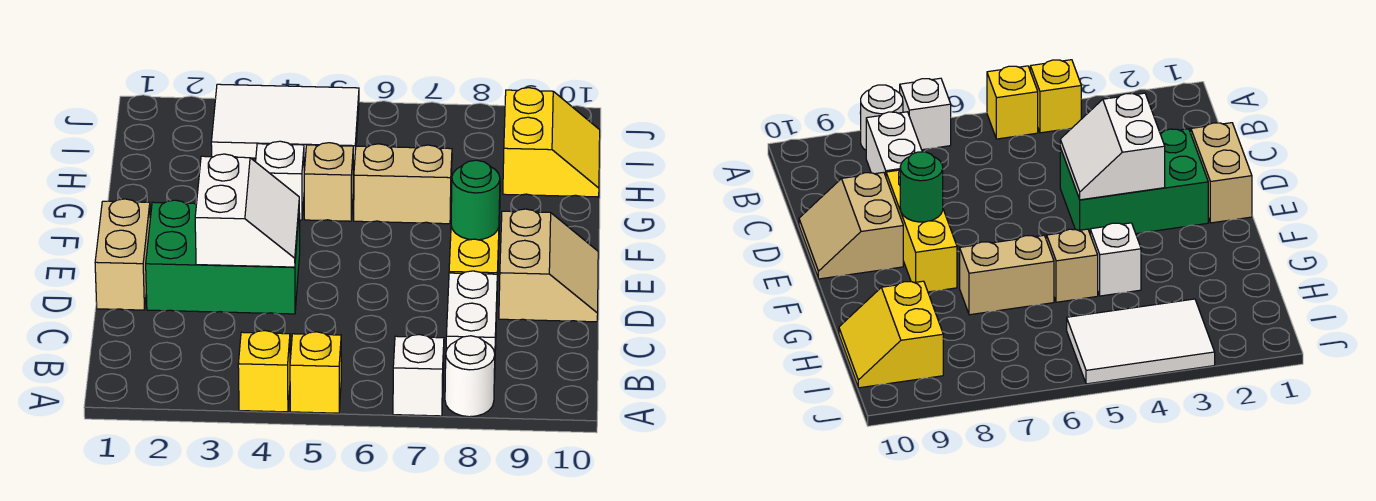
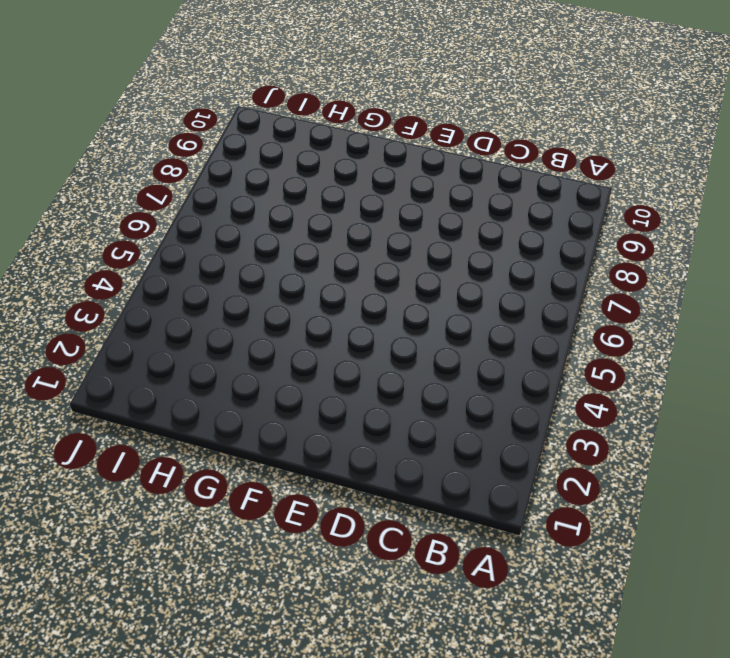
none -> yellow brick A4 level 1
none -> yellow brick A5 level 1
none -> white brick A7 level 1

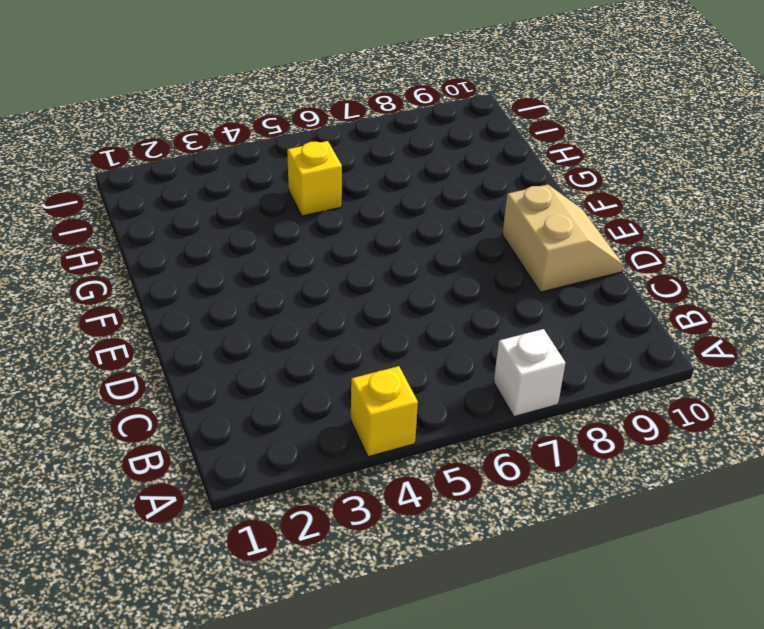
yellow brick H5 level 1 -> yellow brick A5 level 1
none -> white round brick A8 level 1
none -> white brick B8:C8 level 1
none -> tan brick D1:E1 level 1

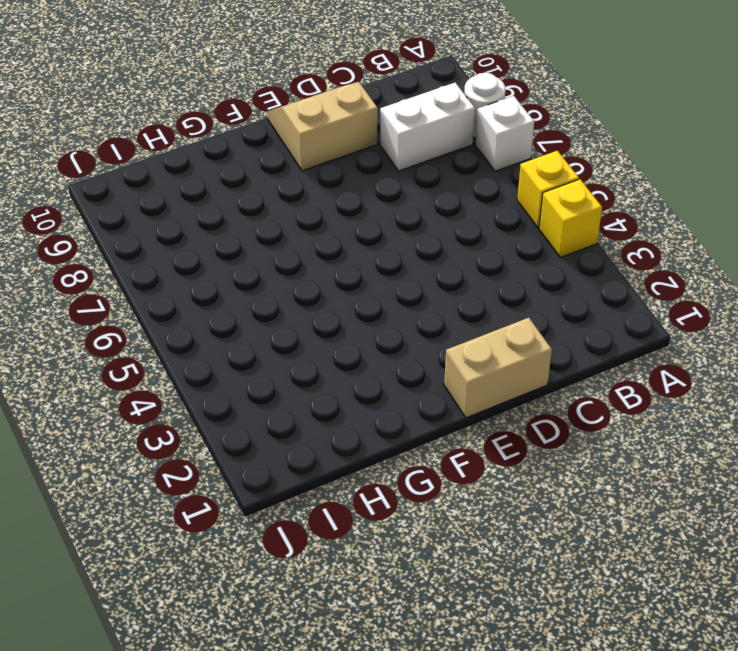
none -> green brick D2:E4 level 1
none -> yellow brick D8:F8 level 1
none -> white brick G4 level 1

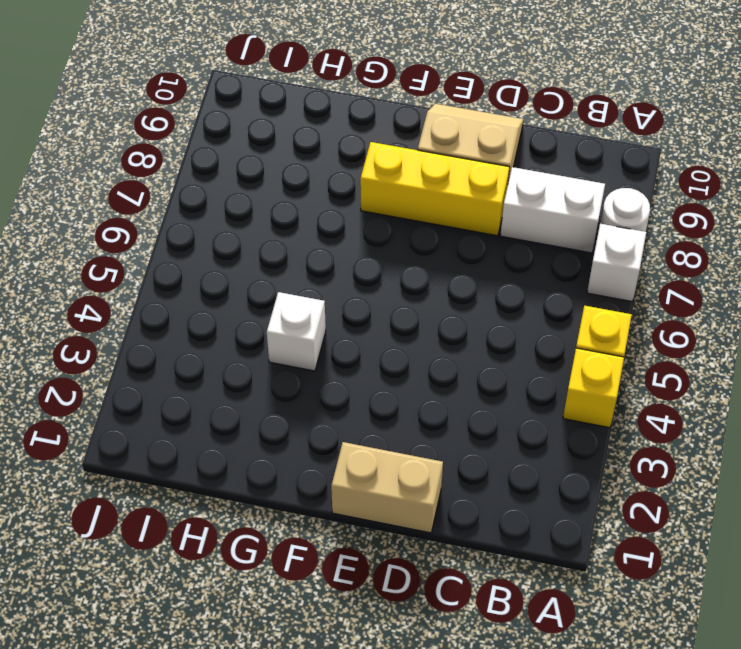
none -> green brick D2:E4 level 1
none -> tan brick G5 level 1
none -> tan brick G6:G7 level 1

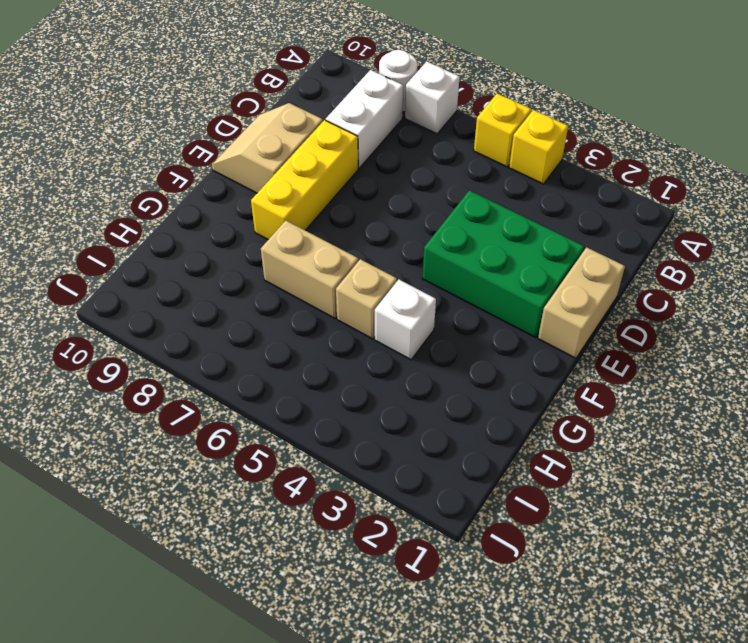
none -> yellow slope H9:I10 level 1 top 9
none -> white tile I3:J5 level 1
none -> white slope D3:E4 level 2 top 3

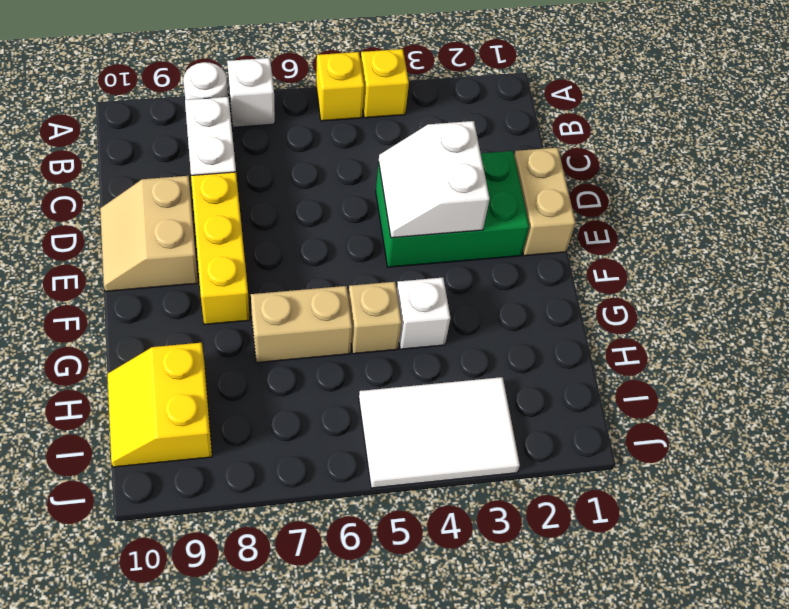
none -> green round brick E8 level 2

